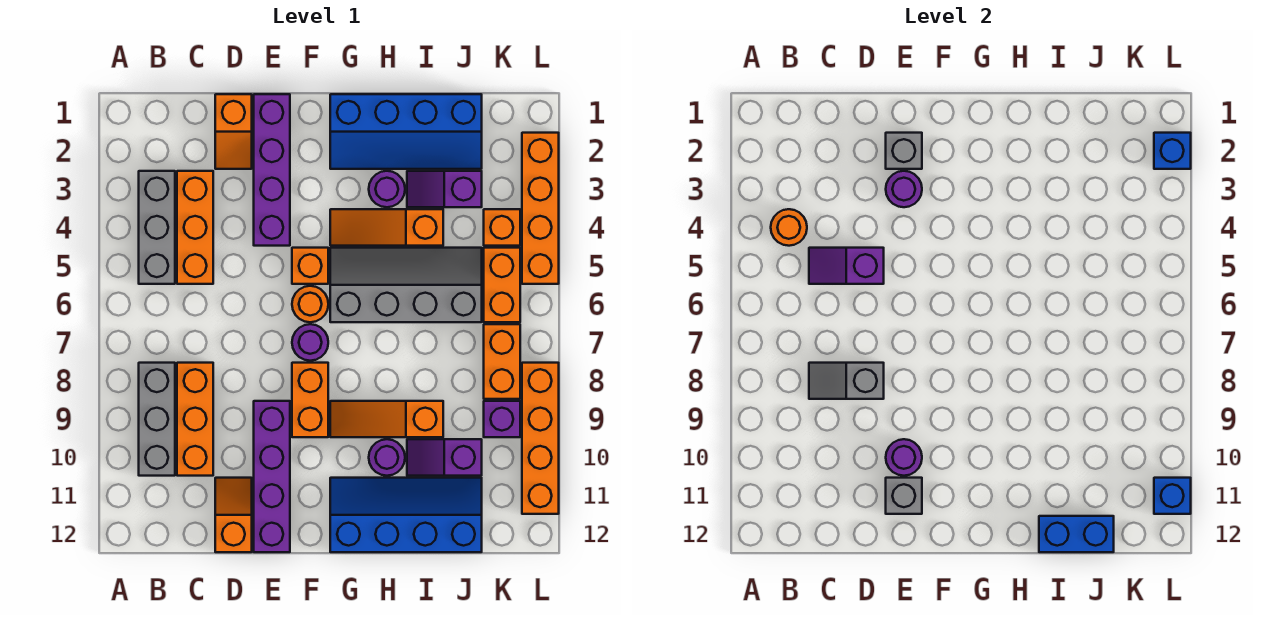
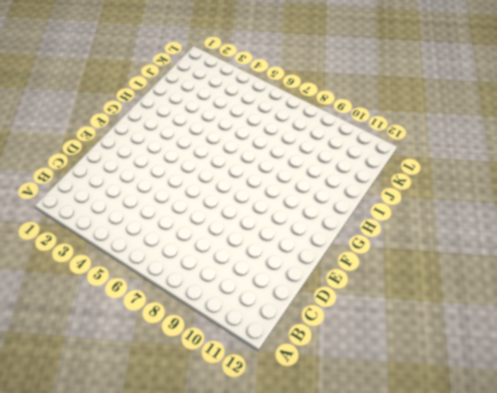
none -> grey brick B3:B5 level 1
none -> grey brick B8:B10 level 1
none -> orange brick C3:C5 level 1
none -> orange brick C8:C10 level 1

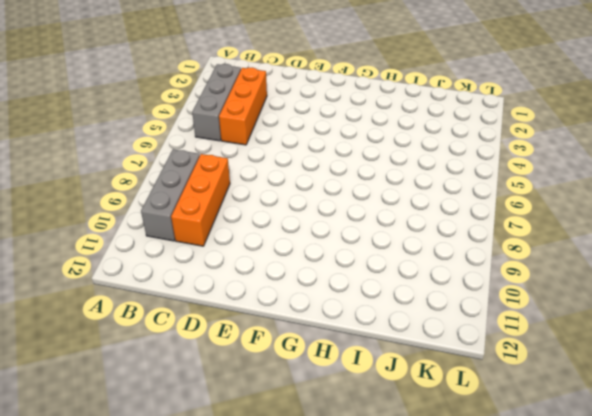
none -> orange slope D1:D2 level 1 top 1
none -> orange slope D11:D12 level 1 top 12
none -> purple brick E1:E4 level 1
none -> purple brick E9:E12 level 1

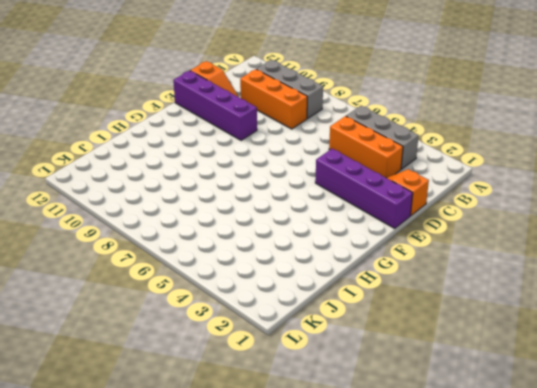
none -> orange brick F5 level 1
none -> orange round brick F6 level 1
none -> purple round brick F7 level 1
none -> orange brick F8:F9 level 1

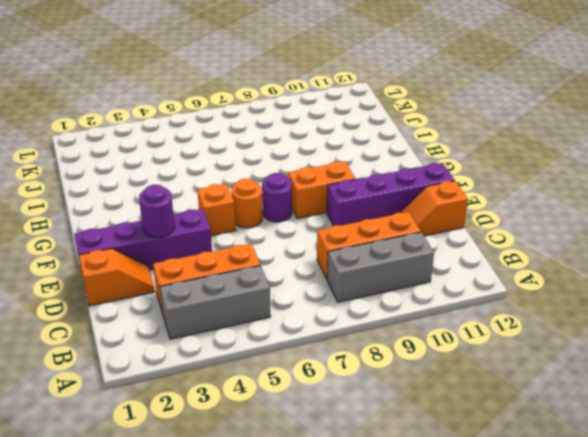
none -> blue slope G1:J2 level 1 top 1
none -> orange slope G4:I4 level 1 top I
none -> grey slope G5:J6 level 1 top 6
none -> orange slope G9:I9 level 1 top I

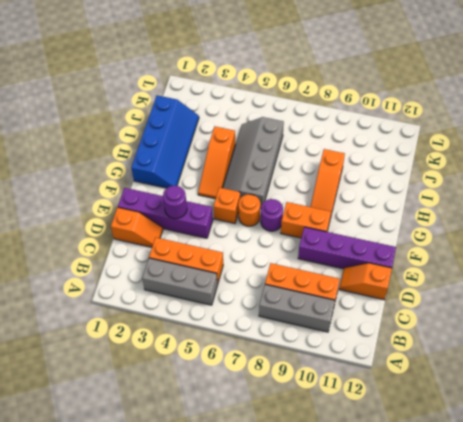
none -> blue slope G11:J12 level 1 top 12
none -> purple round brick H3 level 1
none -> purple round brick H10 level 1
none -> purple slope I3:J3 level 1 top J

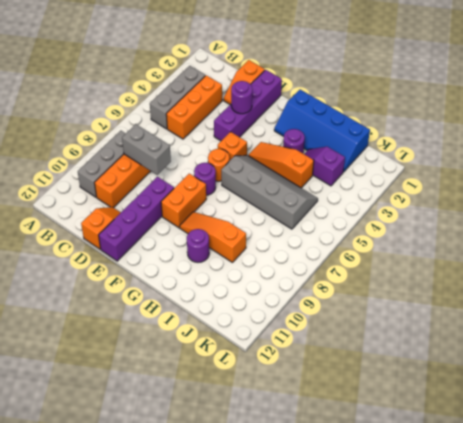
grey brick C8:D8 level 2 -> grey slope C8:D8 level 2 top D
none -> blue slope G11:J12 level 1 top 12
none -> purple slope I10:J10 level 1 top J
none -> orange brick K4 level 1
none -> orange brick K5:K6 level 1

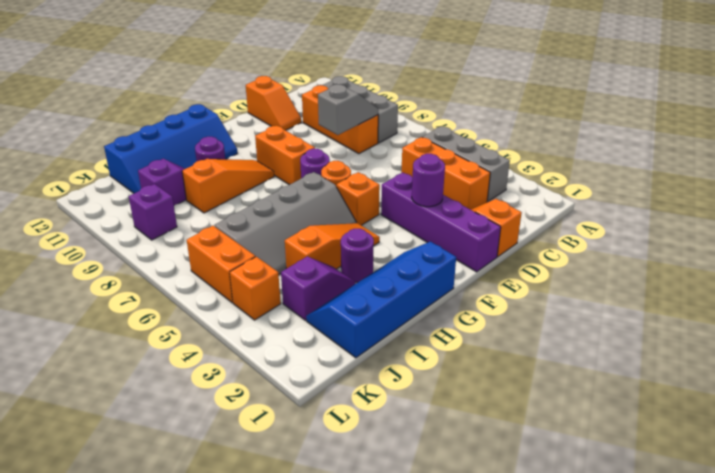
none -> purple brick E9:E12 level 1
none -> orange brick K7:K8 level 1
none -> orange brick L2:L5 level 1
none -> orange brick L8:L11 level 1

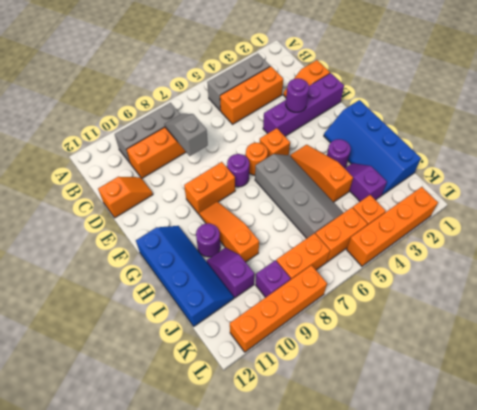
none -> purple brick E9:E12 level 1
none -> orange round brick B4 level 2
none -> purple slope C5:D5 level 2 top D
none -> grey brick E2 level 2

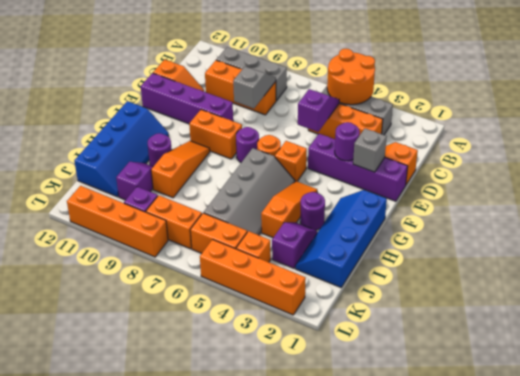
orange round brick A4:B5 level 2 -> orange round brick B4 level 2
none -> purple round brick E10 level 2
none -> grey brick E11 level 2
none -> blue brick I12:J12 level 2
none -> blue brick L2 level 2

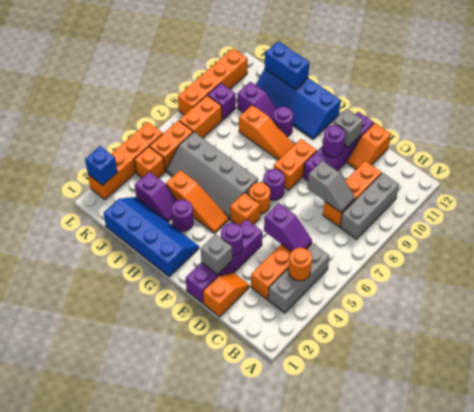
none -> blue brick L11 level 2

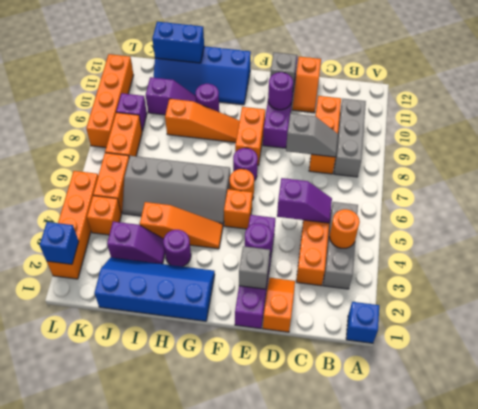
blue brick A1 level 1 -> blue brick L11 level 2

